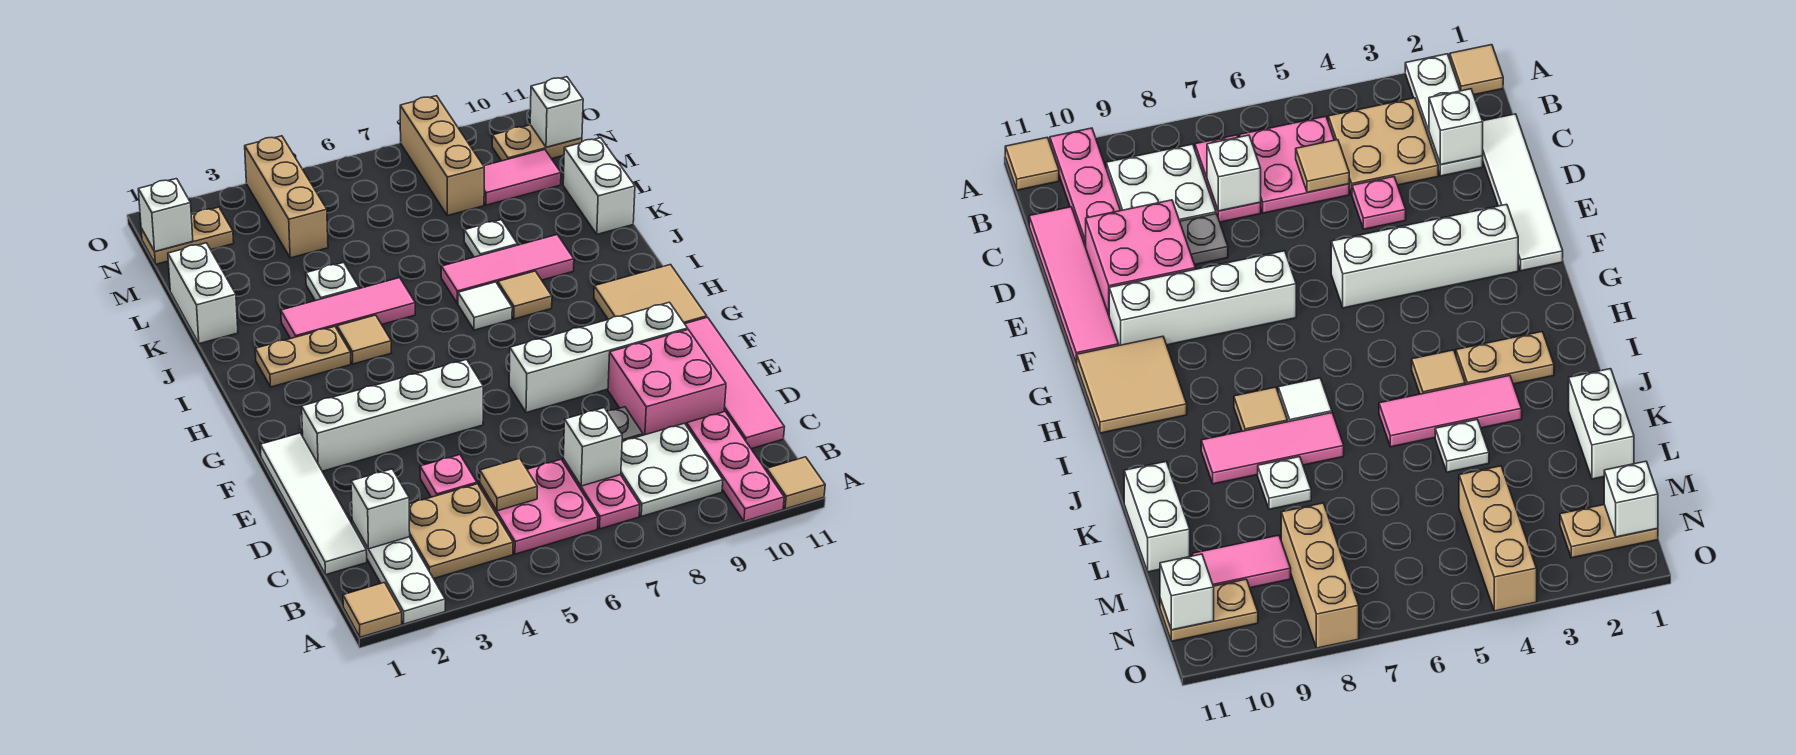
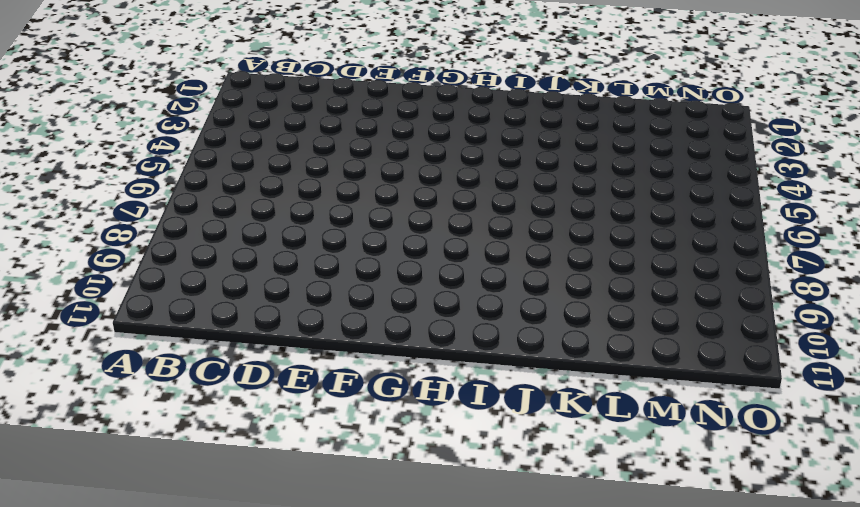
none -> tan tile A1 level 1
none -> white plate A2:C2 level 1
none -> pink plate A10:C10 level 1
none -> tan tile A11 level 1

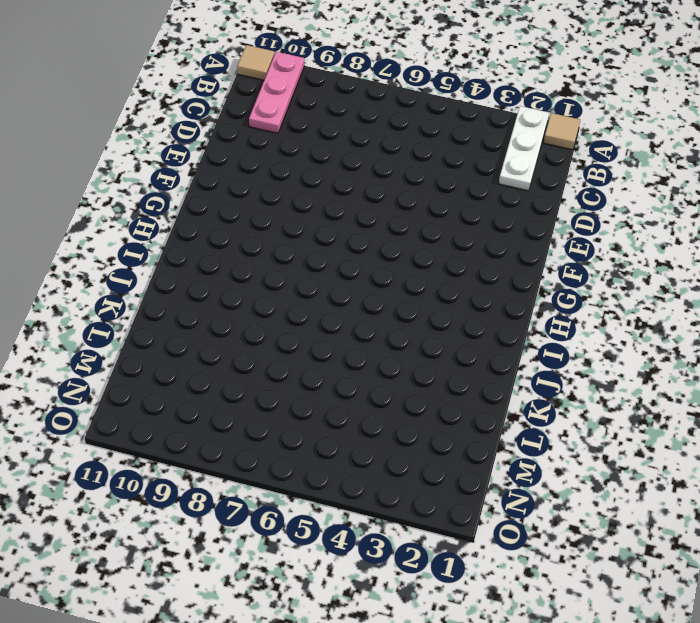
none -> tan plate B3:C4 level 1
none -> pink plate B5:C6 level 1
none -> pink plate B7:C7 level 1
none -> white plate B8:C9 level 1

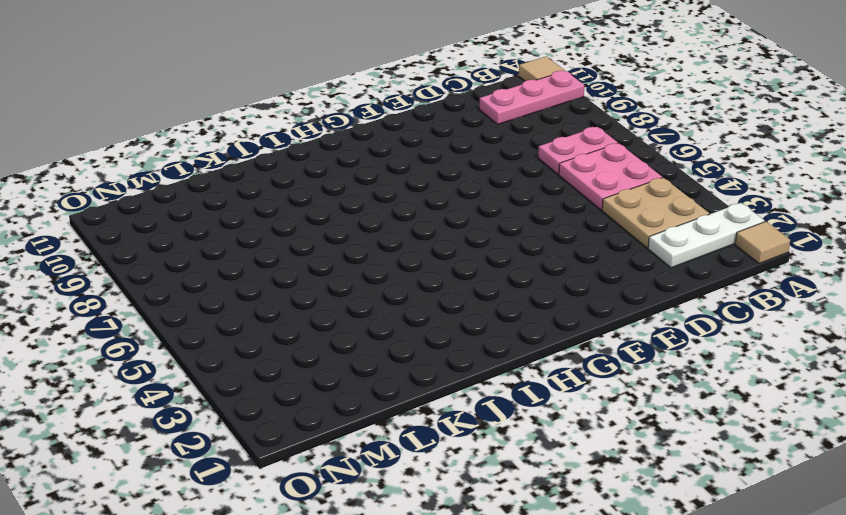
none -> white plate B8:C9 level 1
none -> white tile C1:F1 level 1
none -> pink tile C11:F11 level 1
none -> pink plate D4 level 1

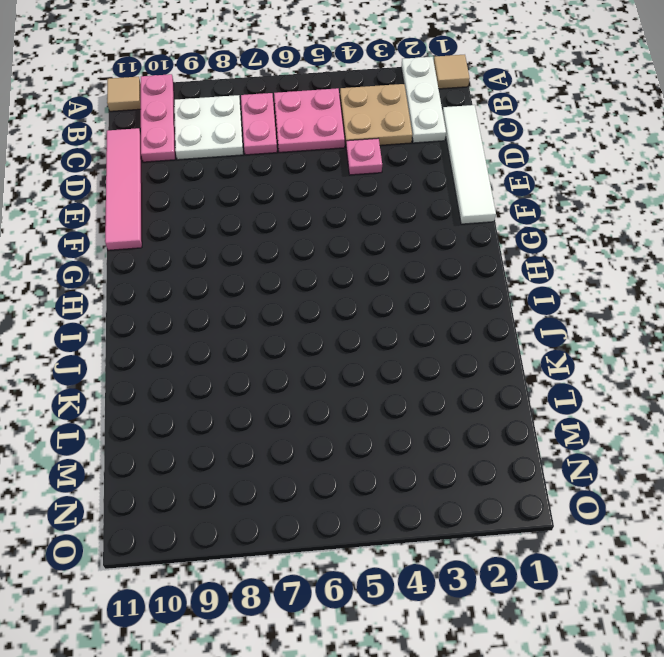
none -> grey plate D8 level 1
none -> pink brick D9:E10 level 1
none -> white brick F2:F5 level 1
none -> white brick F7:F10 level 1

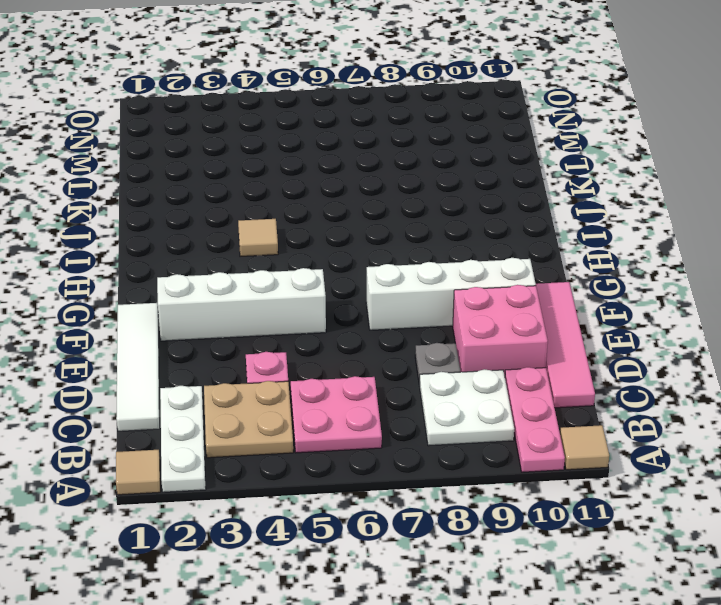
none -> pink plate B7:C7 level 1
none -> tan tile G10:H11 level 1
none -> tan plate I2:I3 level 1
none -> white tile I7 level 1

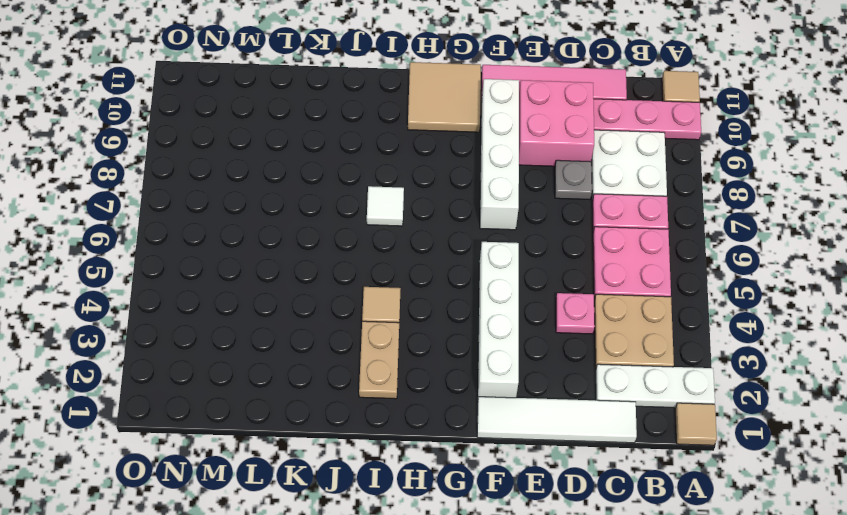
none -> tan tile I8 level 1
none -> pink tile J3:J5 level 1
none -> pink tile J7:J9 level 1
none -> white brick K1:L1 level 1

